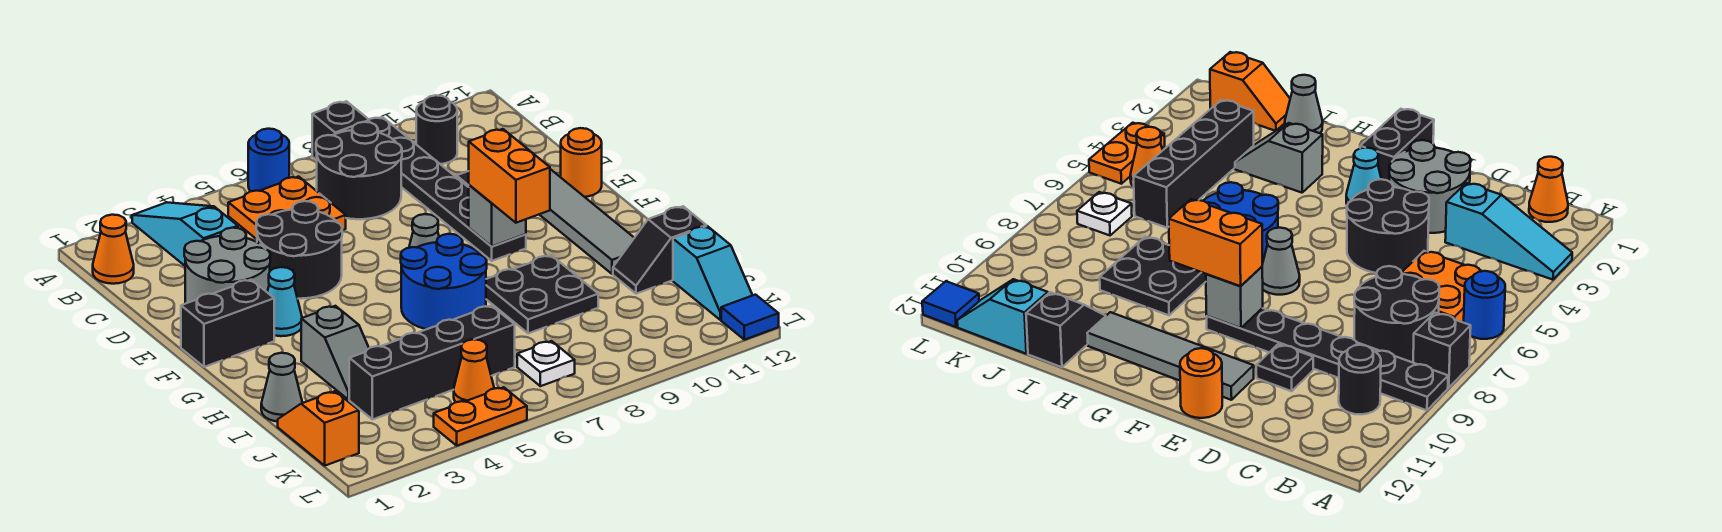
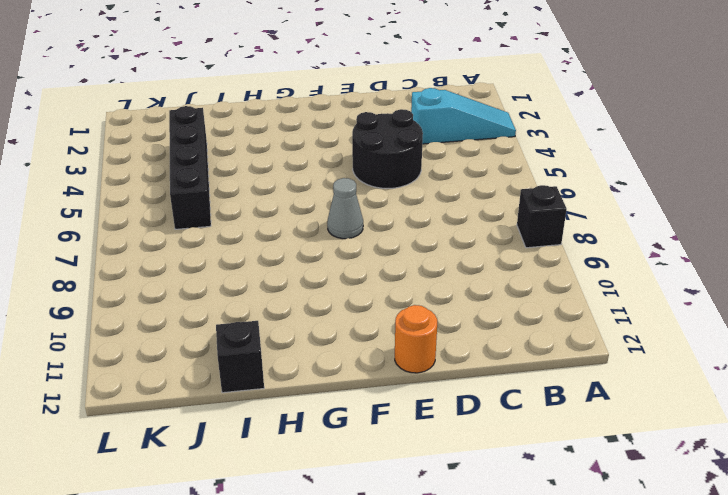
none -> blue round brick A6 level 1
none -> black plate A9:F9 level 1
none -> orange cone B1 level 1
none -> orange plate B5:C6 level 1

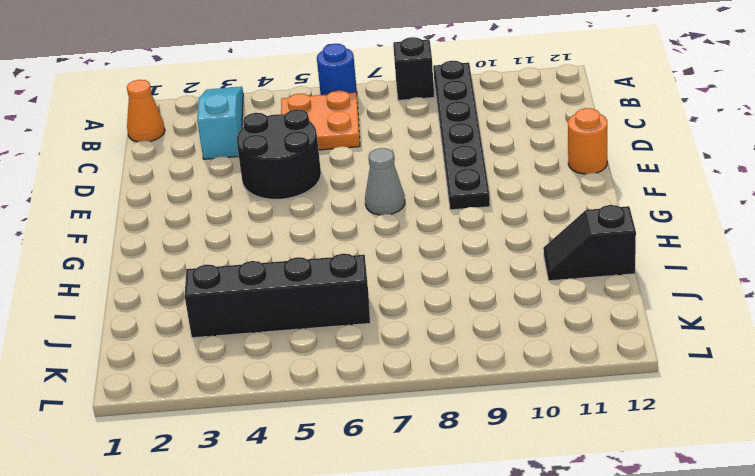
none -> black round brick B7:C8 level 1
none -> black round brick B10 level 1
none -> grey round brick D2:E3 level 1
none -> black plate D10 level 1

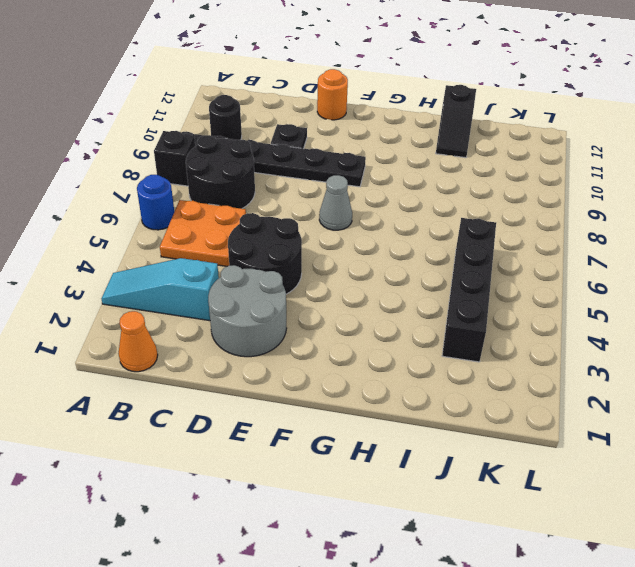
none -> grey tile E11:H11 level 1
none -> black brick F1:F2 level 1
none -> cyan cone F3 level 1
none -> blue round brick G6:H7 level 1

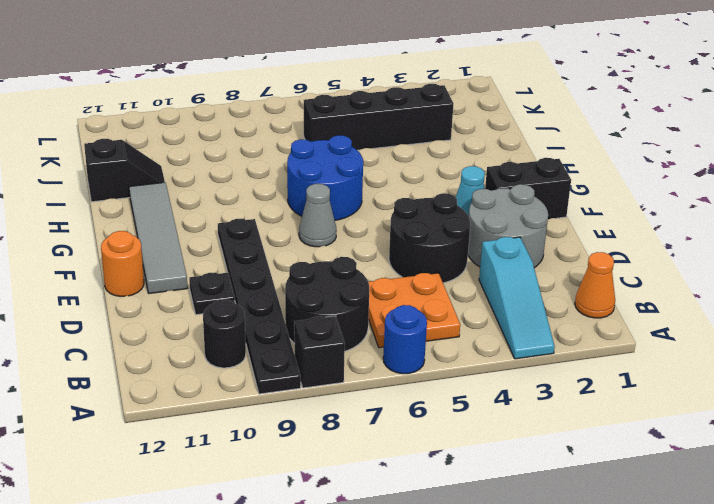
none -> grey slope H3:I3 level 1 top H
none -> black plate H8:I9 level 1
none -> grey cone I1 level 1
none -> orange slope J1:K1 level 1 top K

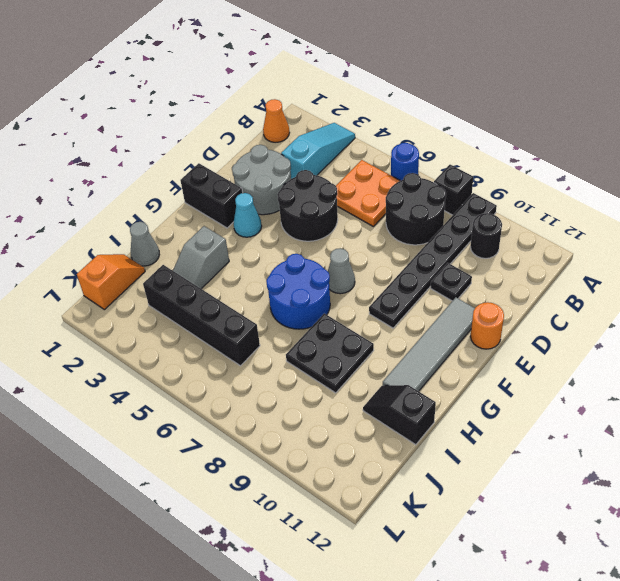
none -> cyan slope J12:K12 level 1 top J
none -> orange cone K5 level 1
none -> white plate K7 level 1
none -> orange plate L4:L5 level 1

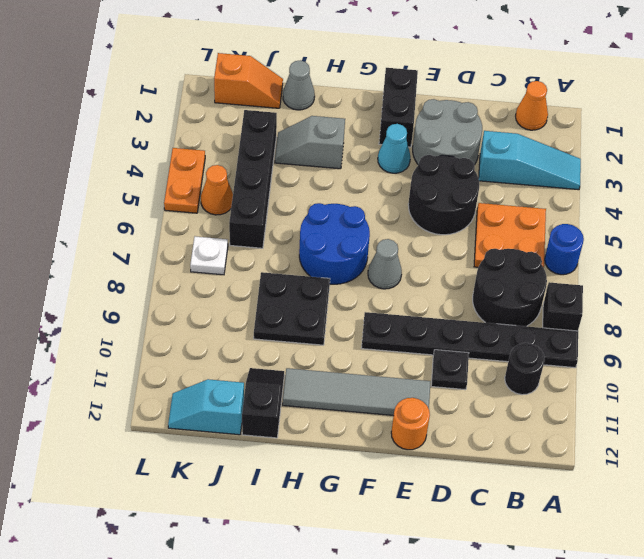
none -> blue tile L12 level 1
none -> grey brick F9 level 2
none -> orange brick F9:G9 level 3

